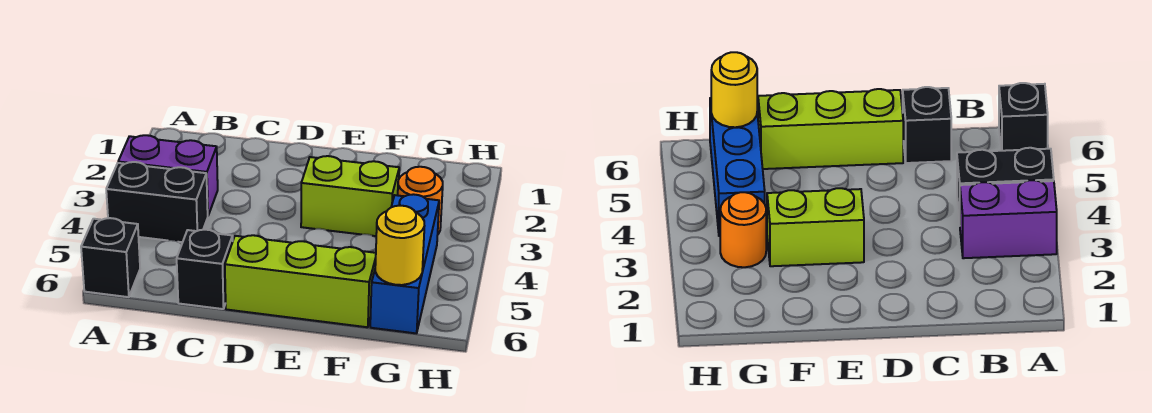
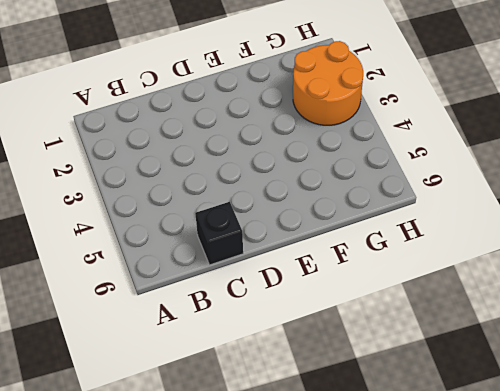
orange round brick G2:H3 level 1 -> orange round brick G3 level 1
none -> purple brick A3:B3 level 1
none -> black brick A4:B4 level 1

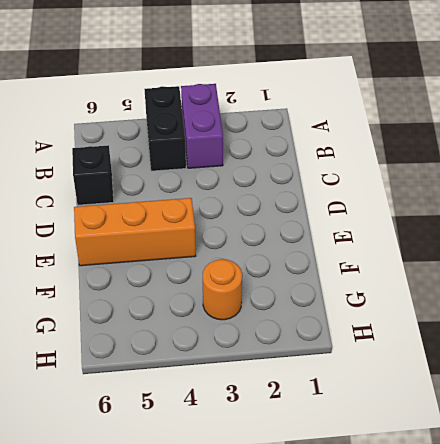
orange brick E4:E6 level 1 -> lime brick D6:F6 level 1
none -> black brick A6 level 1
none -> lime brick E3:F3 level 1

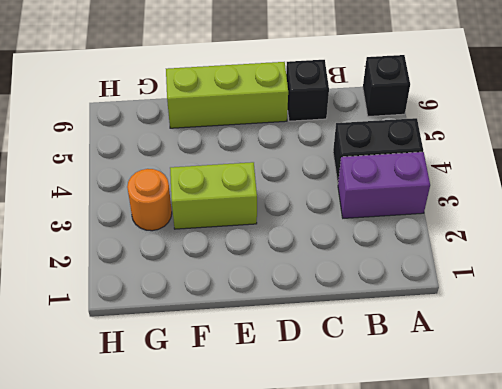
none -> blue brick G4:G6 level 1
none -> yellow round brick G6 level 2

